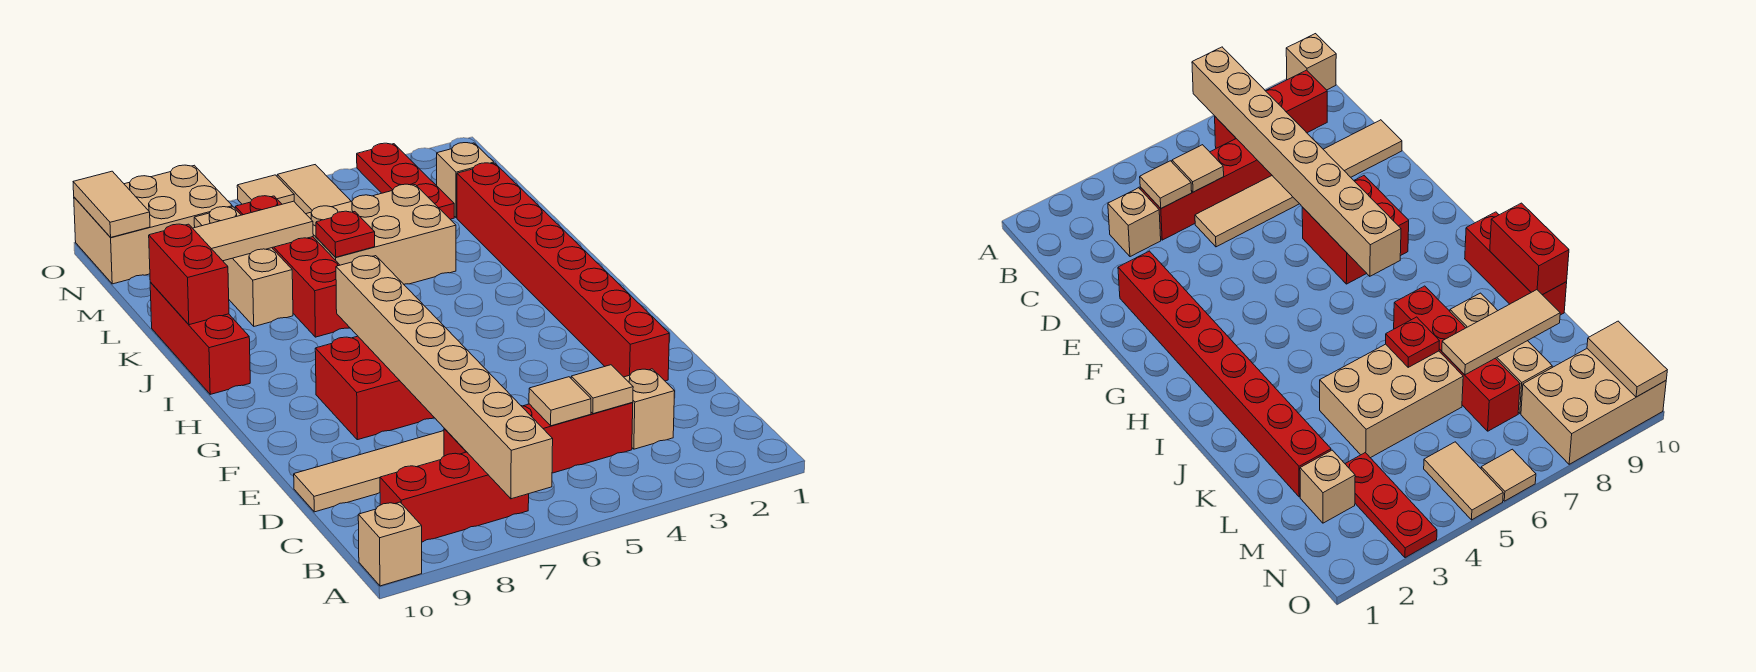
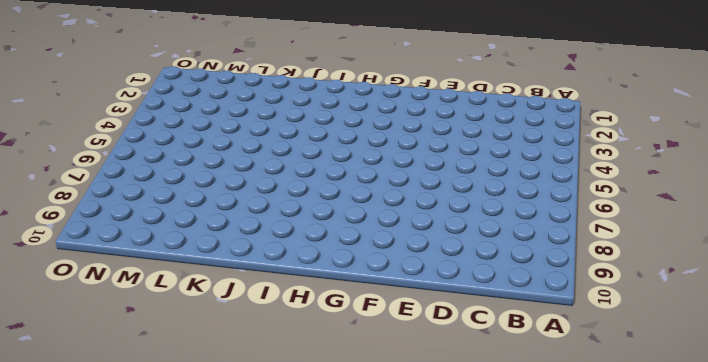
none -> tan brick A10 level 1
none -> red brick B7:B9 level 1
none -> tan brick C3 level 1

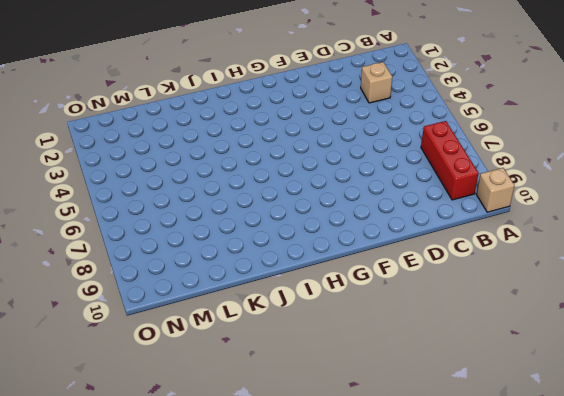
none -> red brick C4:C7 level 1
none -> tan tile D5:D10 level 1
none -> red brick E2:L2 level 1

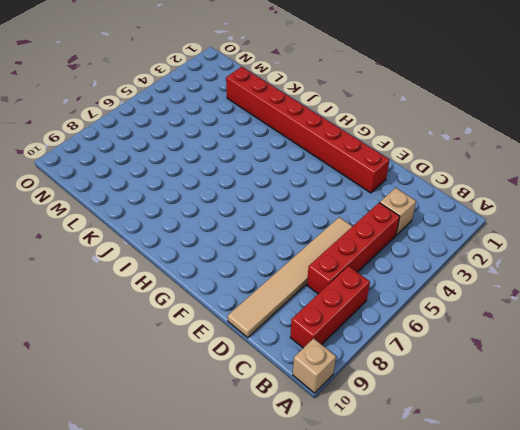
none -> red brick F7:G8 level 1
none -> red brick I10:K10 level 1
none -> red brick J7:M7 level 1

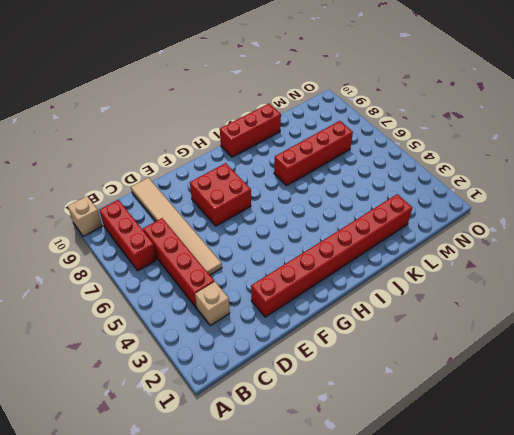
none -> tan brick K4:L6 level 1
none -> tan brick K8:M8 level 1
none -> tan brick M2 level 1

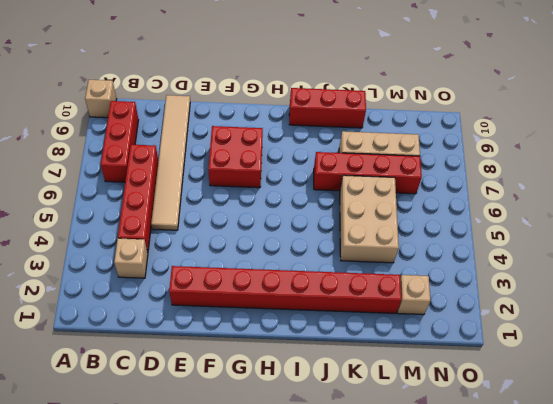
none -> red plate M3:O3 level 1
none -> tan tile N5:O5 level 1
none -> tan brick N8:O10 level 1

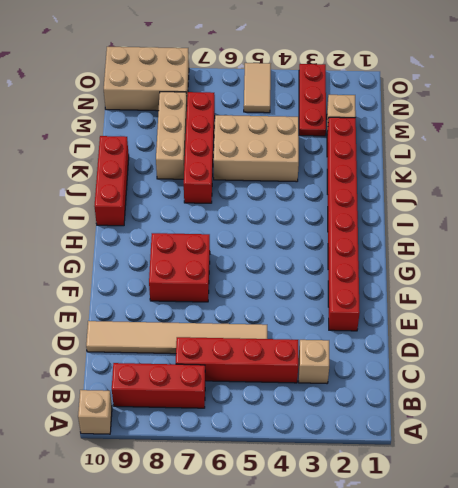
none -> tan tile O6 level 1
none -> tan brick A7:H7 level 2
none -> tan tile C4 level 2

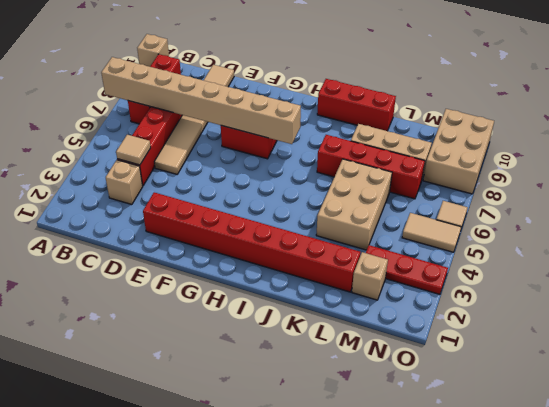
none -> tan tile C5 level 2
none -> red brick J10:K10 level 2
none -> red plate K6 level 2

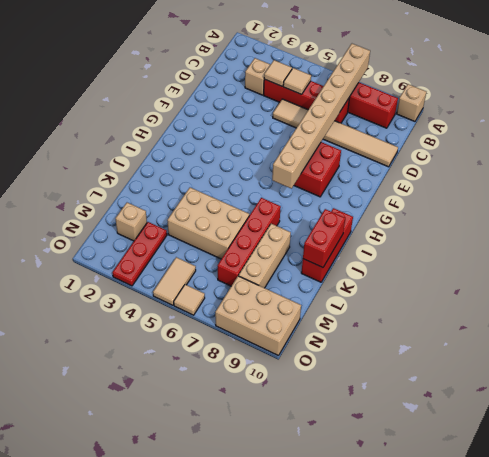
none -> red brick E2:L2 level 1
none -> red plate K6 level 2
none -> tan tile L7:L9 level 2

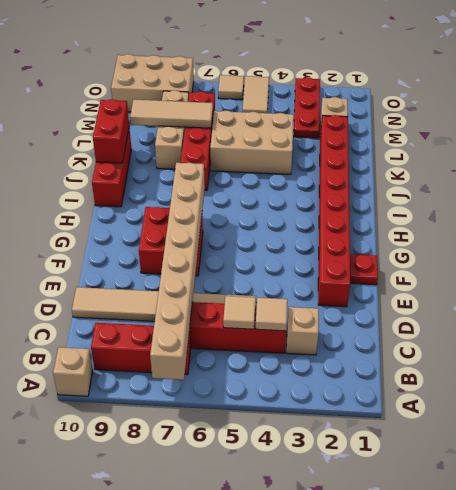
red plate F1 level 1 -> red plate K6 level 2
none -> tan tile N10:O10 level 2

